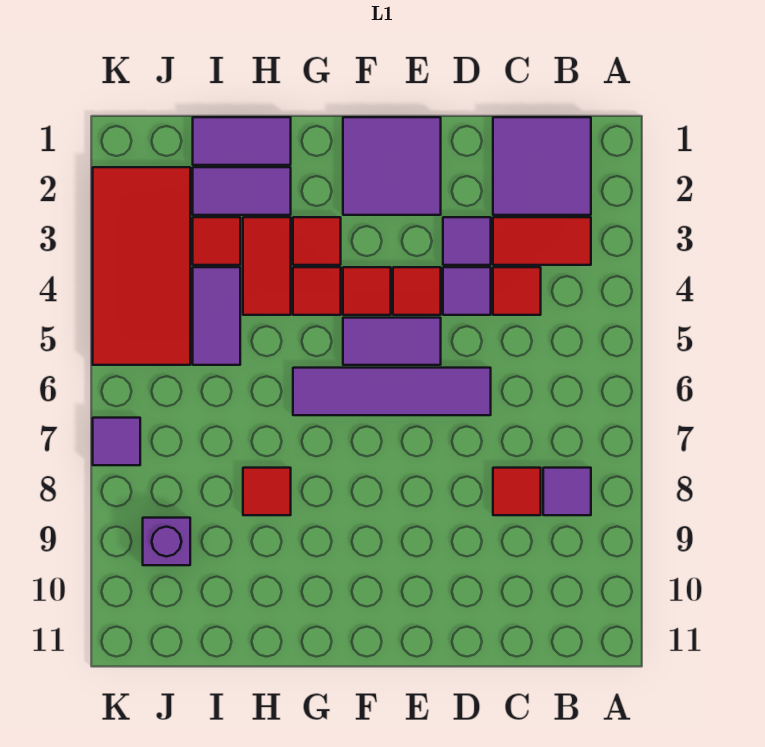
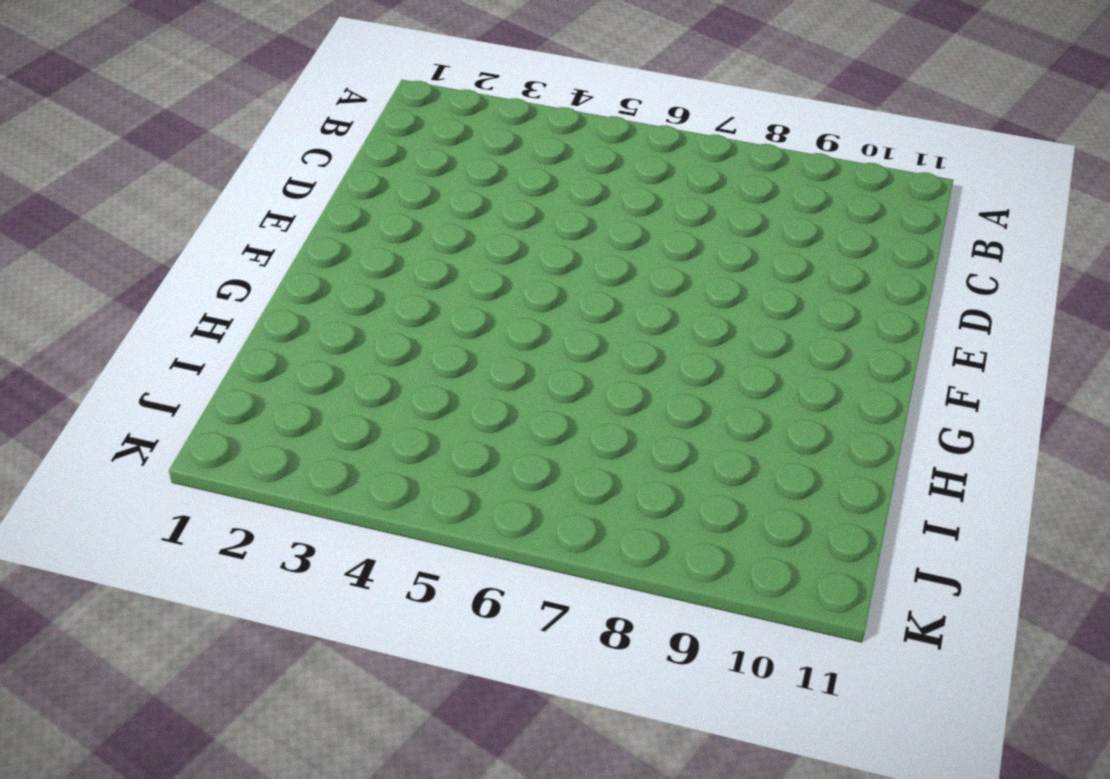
none -> purple tile B1:C2 level 1
none -> red tile B3:C3 level 1
none -> purple tile B8 level 1

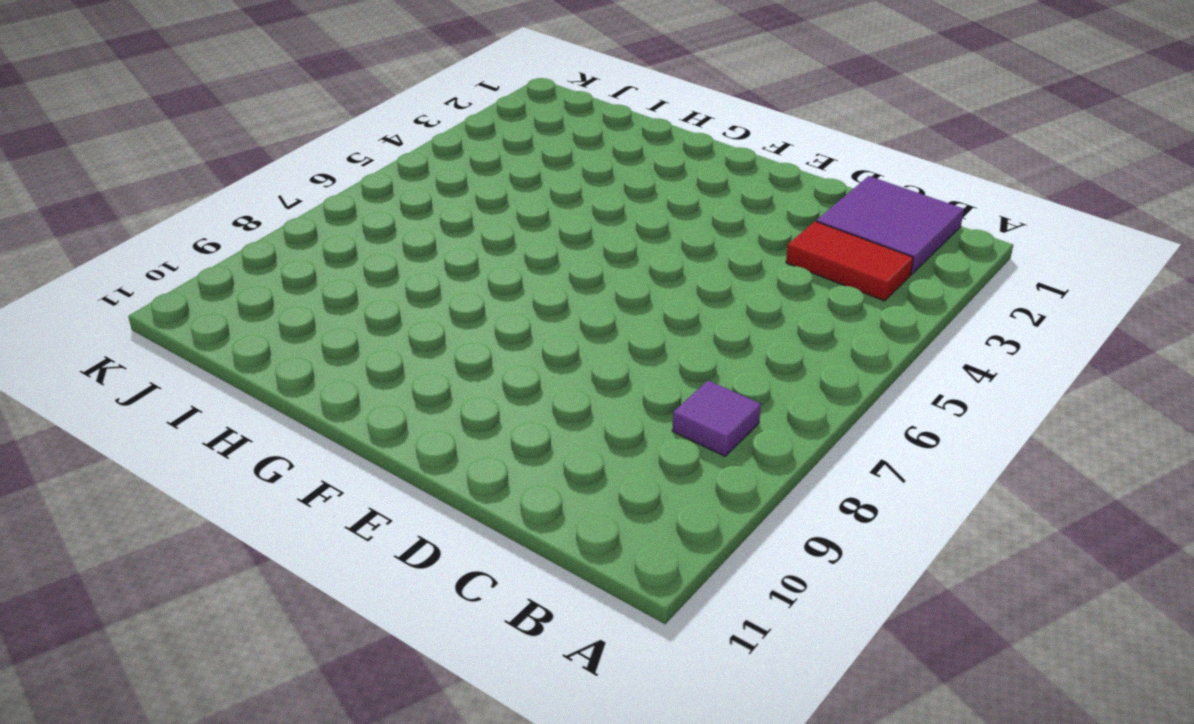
none -> red tile C4 level 1
none -> red tile C8 level 1
none -> purple tile D3 level 1

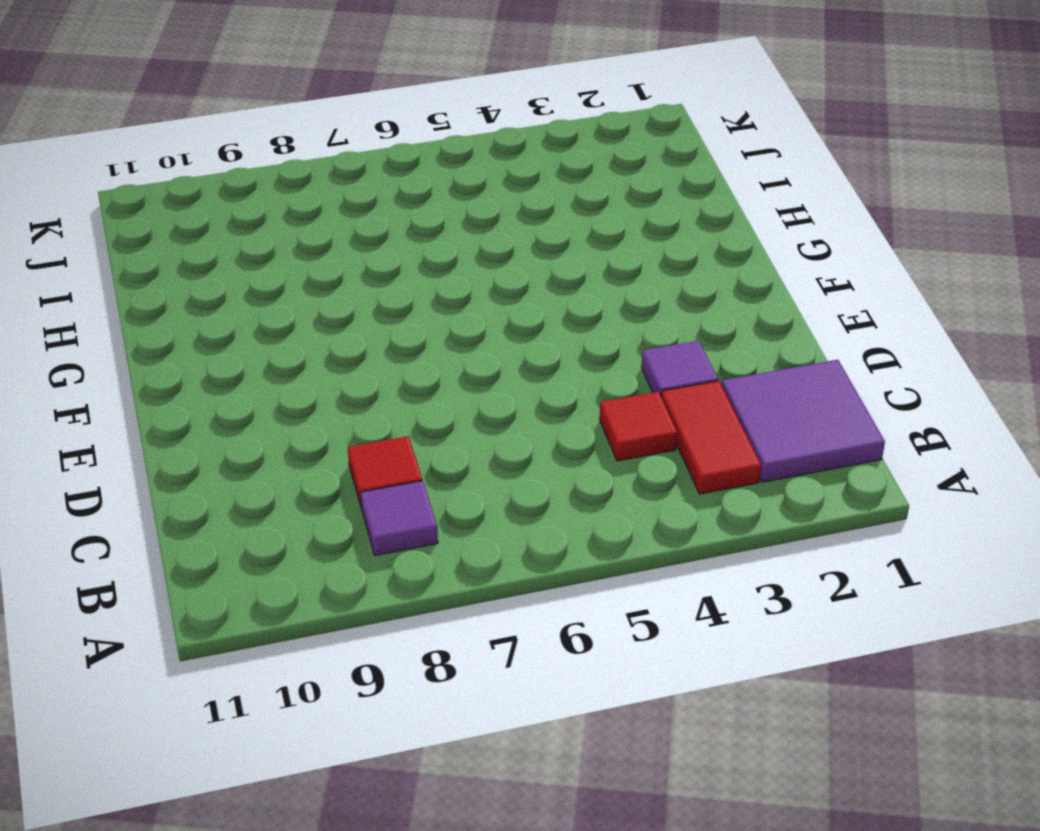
none -> purple tile D4 level 1
none -> purple tile D6:G6 level 1
none -> purple tile E1:F2 level 1

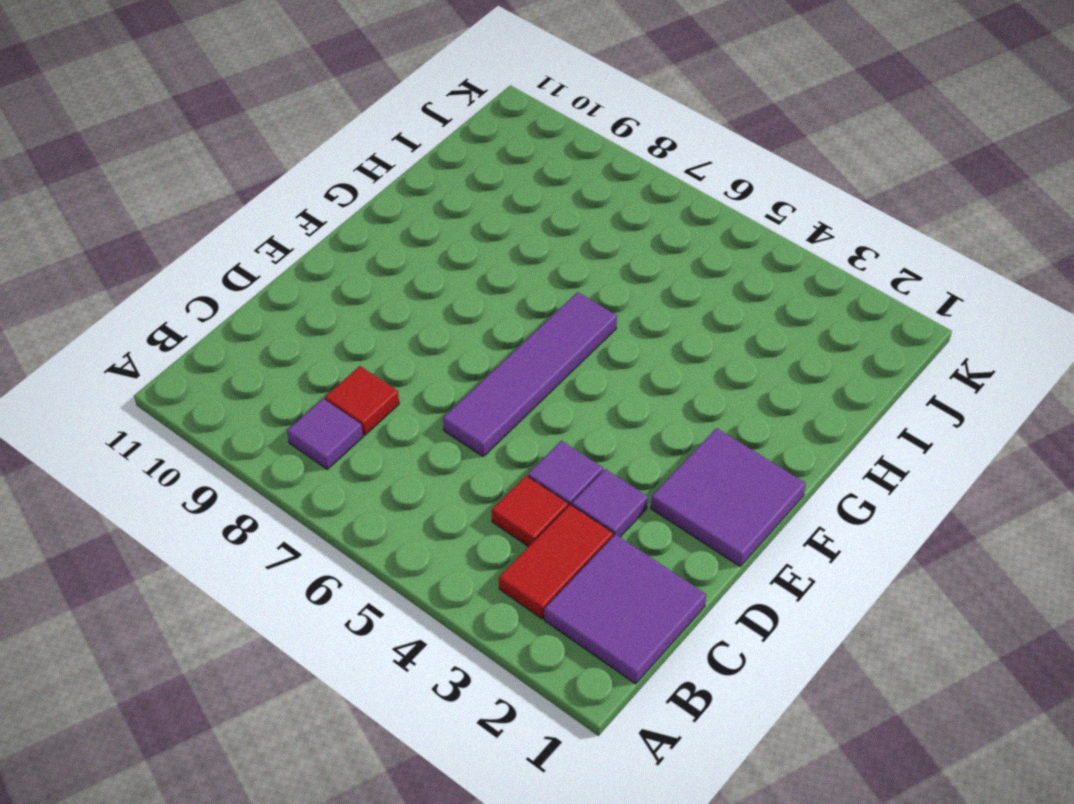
none -> red tile E4 level 1
none -> purple tile E5:F5 level 1
none -> red tile F4 level 1

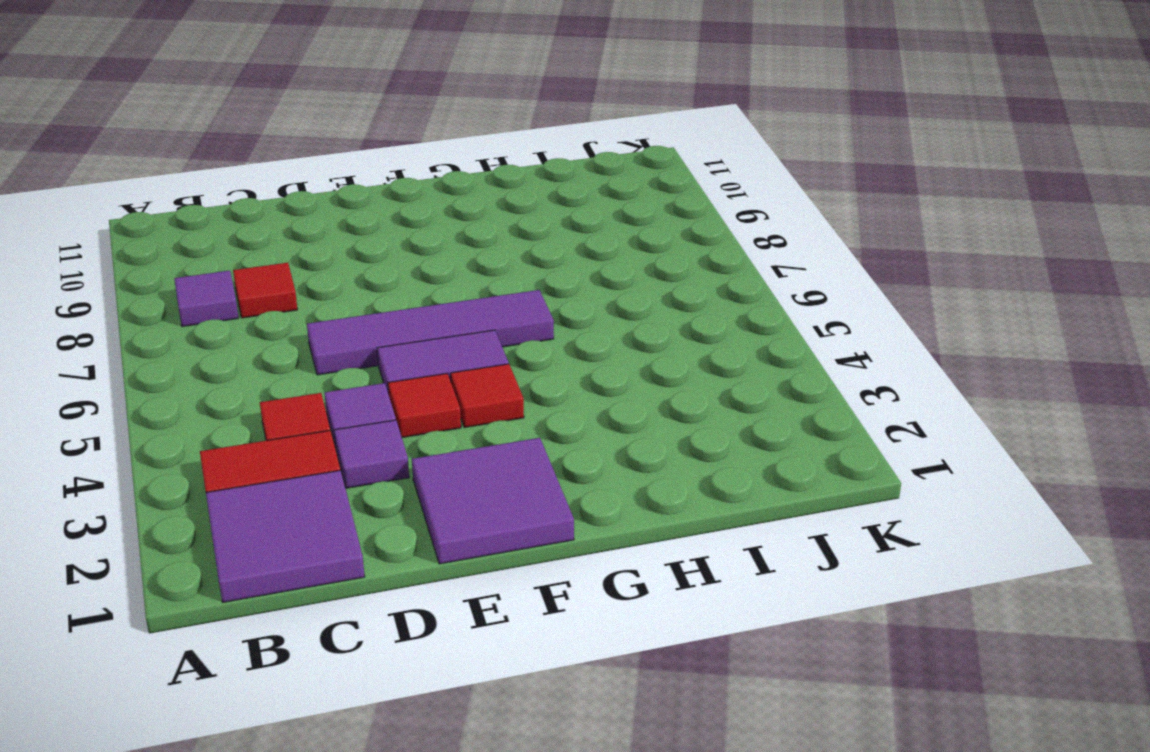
none -> red tile G3 level 1
none -> red tile G4 level 1
none -> purple tile H1:I1 level 1

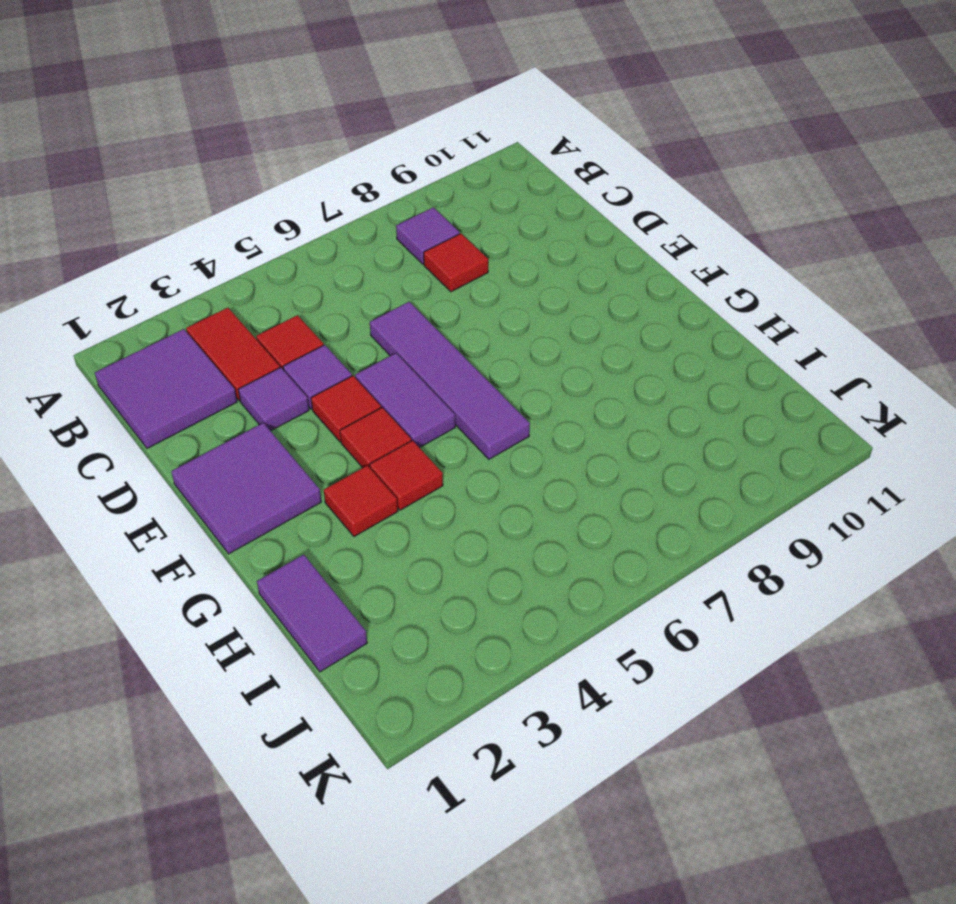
none -> purple tile H2:I2 level 1
none -> red tile H3:H4 level 1
none -> red tile H8 level 1

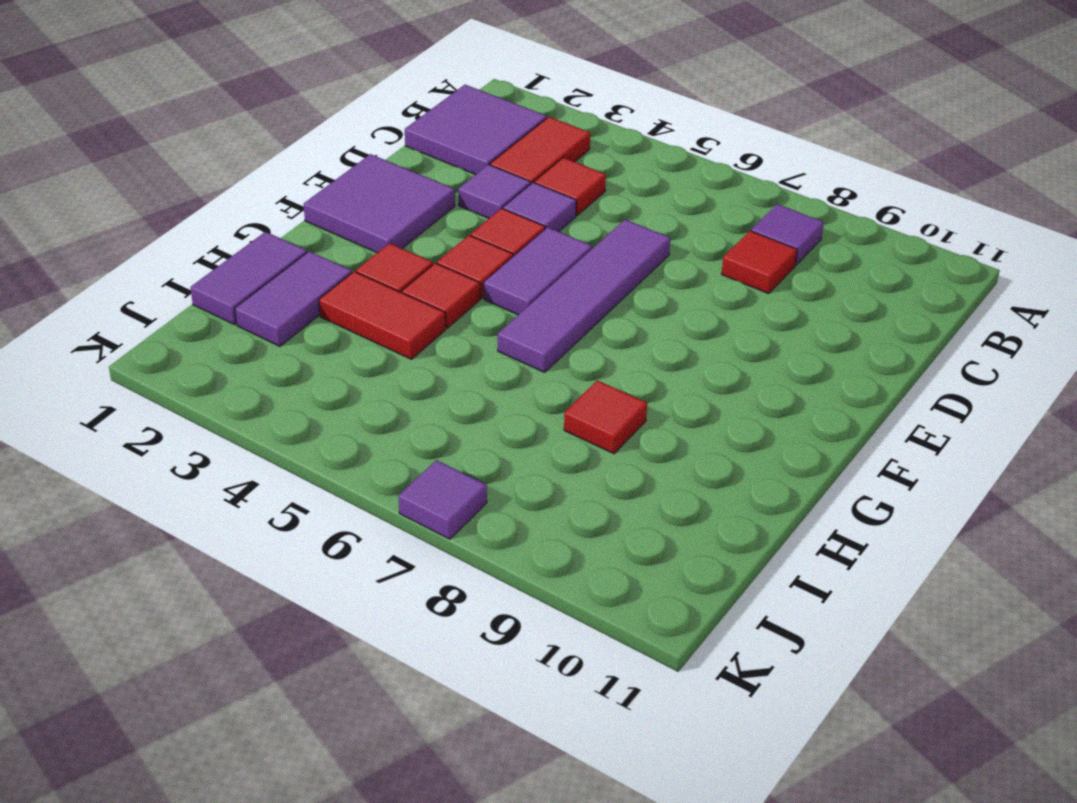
none -> red tile I3 level 1
none -> purple tile I4:I5 level 1
none -> red tile J2:K5 level 1

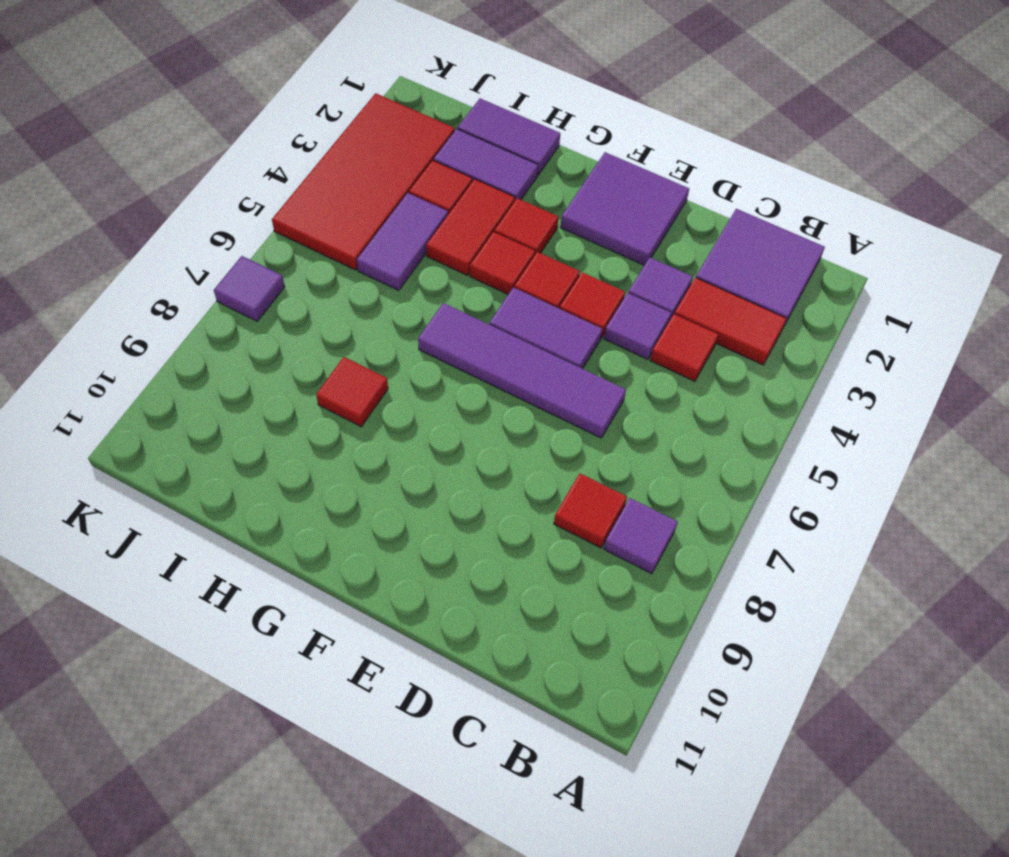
none -> purple brick J9 level 1

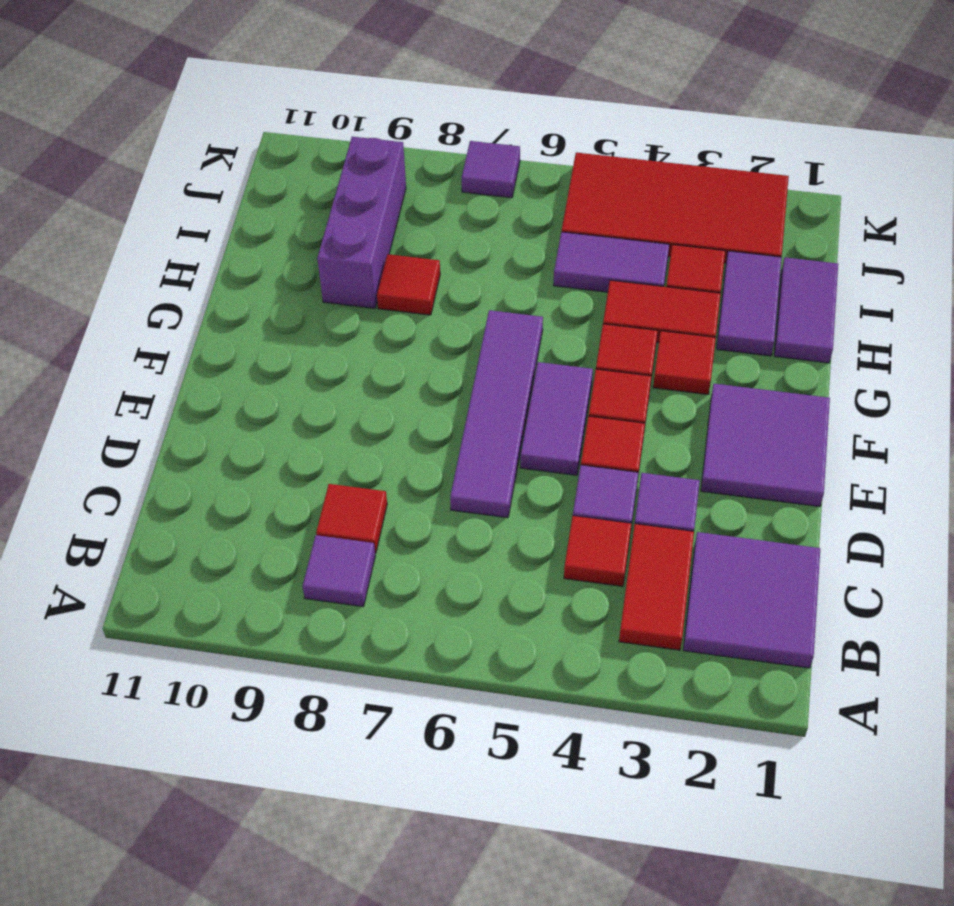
purple brick H9:J9 level 1 -> purple brick J9 level 1

